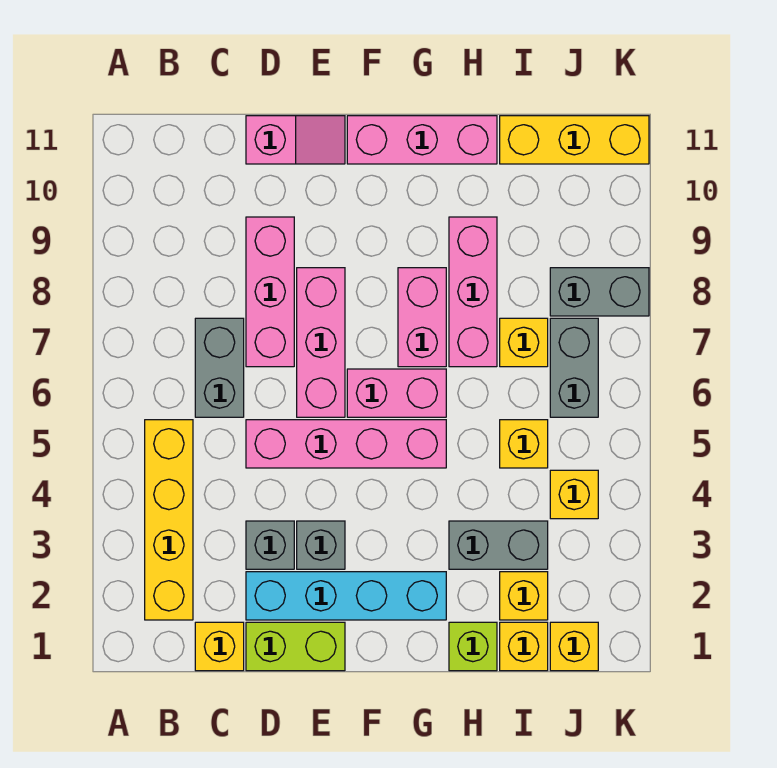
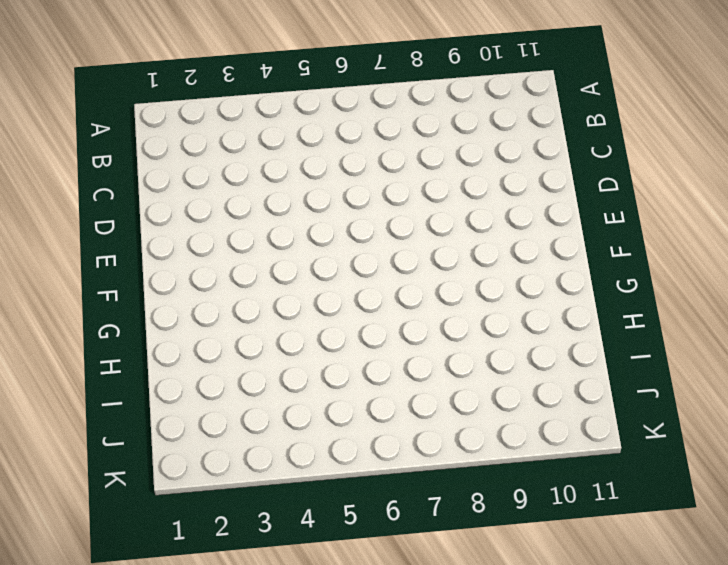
none -> yellow brick B2:B5 level 1
none -> yellow brick C1 level 1
none -> grey brick C6:C7 level 1

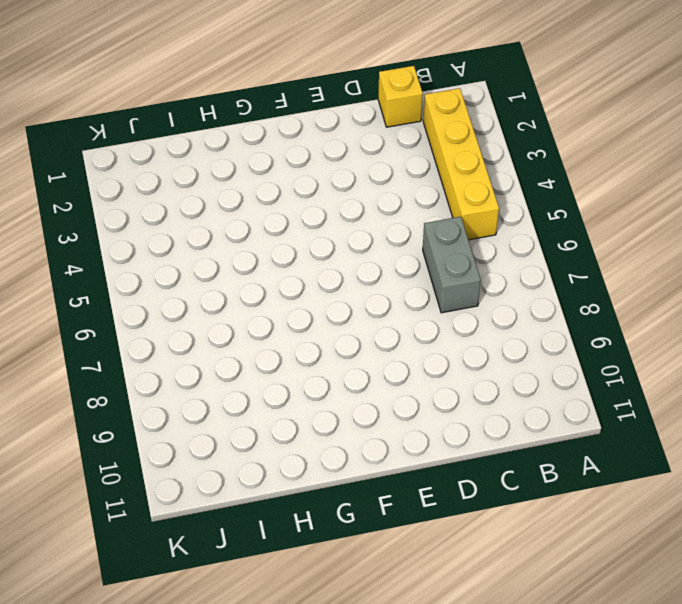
none -> lime brick D1:E1 level 1
none -> cyan brick D2:G2 level 1
none -> grey brick D3 level 1

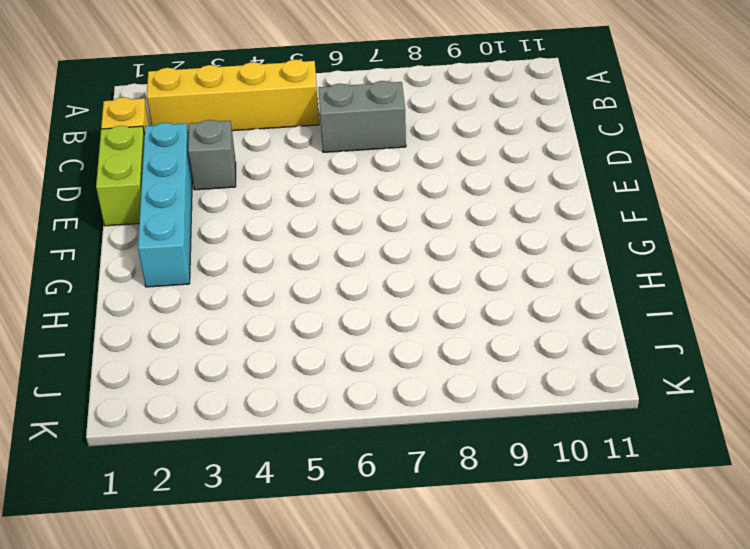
none -> pink brick D5:G5 level 1
none -> pink brick D7:D9 level 1
none -> pink slope D11:E11 level 1 top D

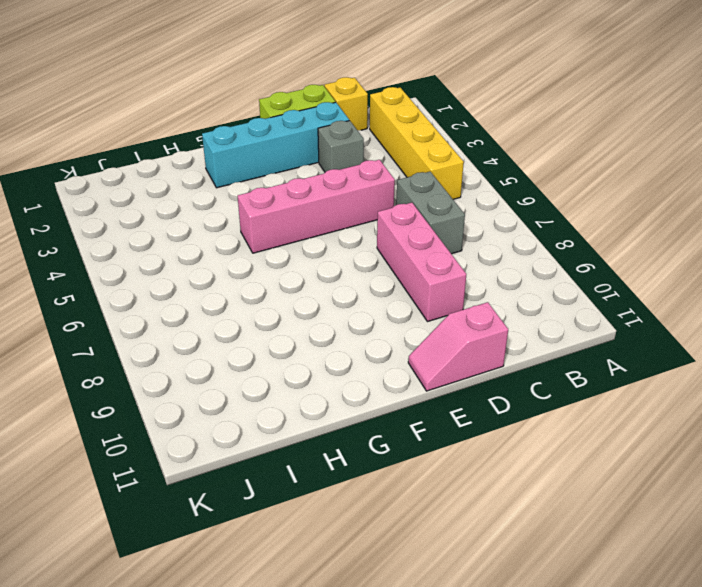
none -> grey brick E3 level 1
none -> pink brick E6:E8 level 1
none -> pink brick F6:G6 level 1

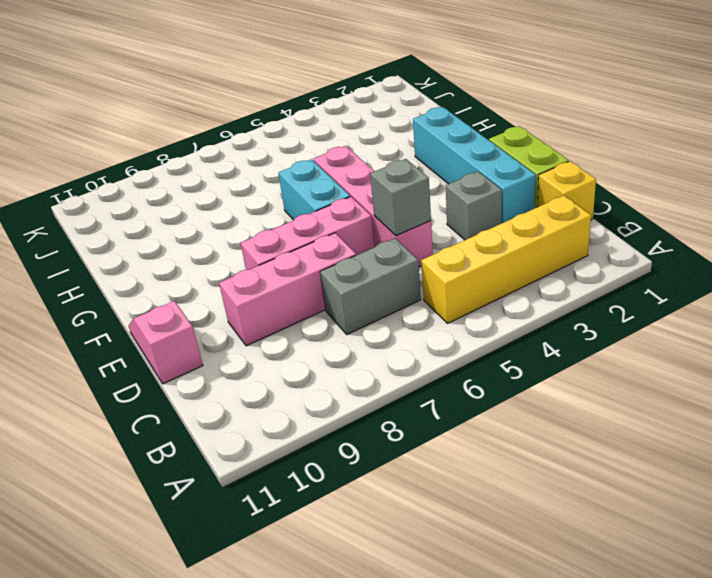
grey brick D5 level 2 -> grey brick E3 level 1
cyan brick F6:G6 level 1 -> pink brick F6:G6 level 1
none -> pink brick F11:H11 level 1
none -> pink brick G7:G8 level 1
none -> lime brick H1 level 1

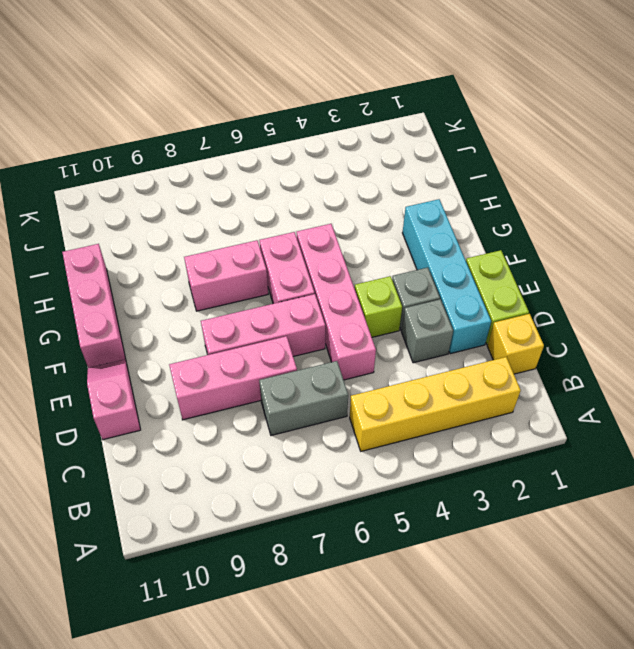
lime brick E4 level 1 -> lime brick H1 level 1
none -> grey brick H3:I3 level 1
none -> pink brick H7:H9 level 1
none -> yellow brick I1 level 1

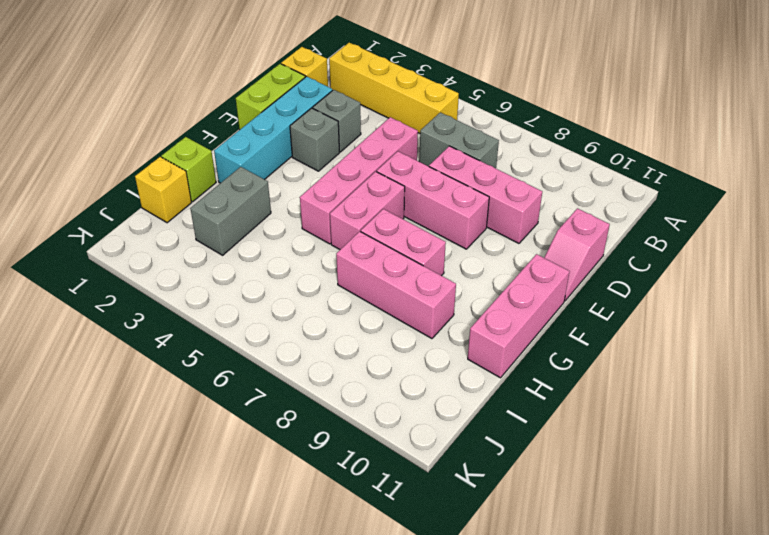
none -> yellow brick I2 level 1
none -> yellow brick I5 level 1
none -> yellow brick I7 level 1

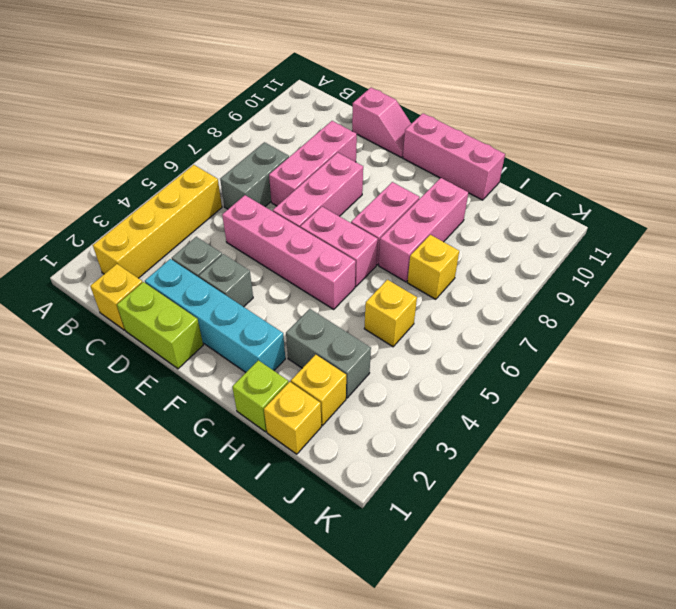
none -> yellow brick I11:K11 level 1
none -> yellow brick J1 level 1
none -> yellow brick J4 level 1

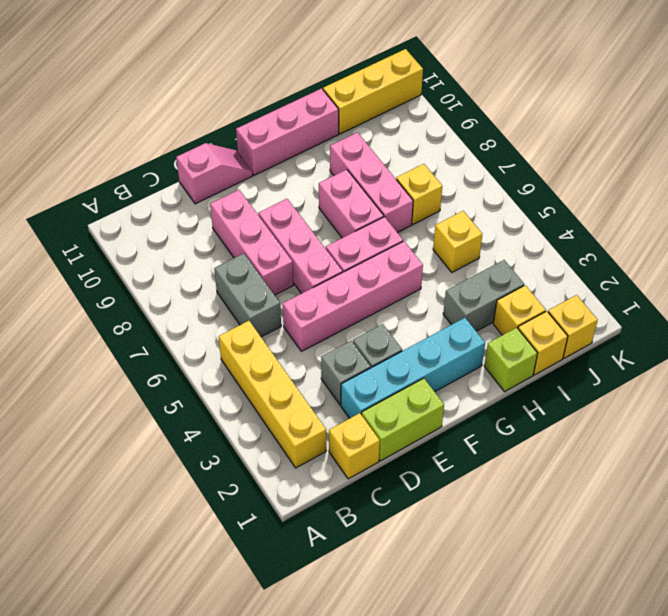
none -> yellow brick J4 level 1
none -> grey brick J6:J7 level 1
none -> grey brick J8:K8 level 1

